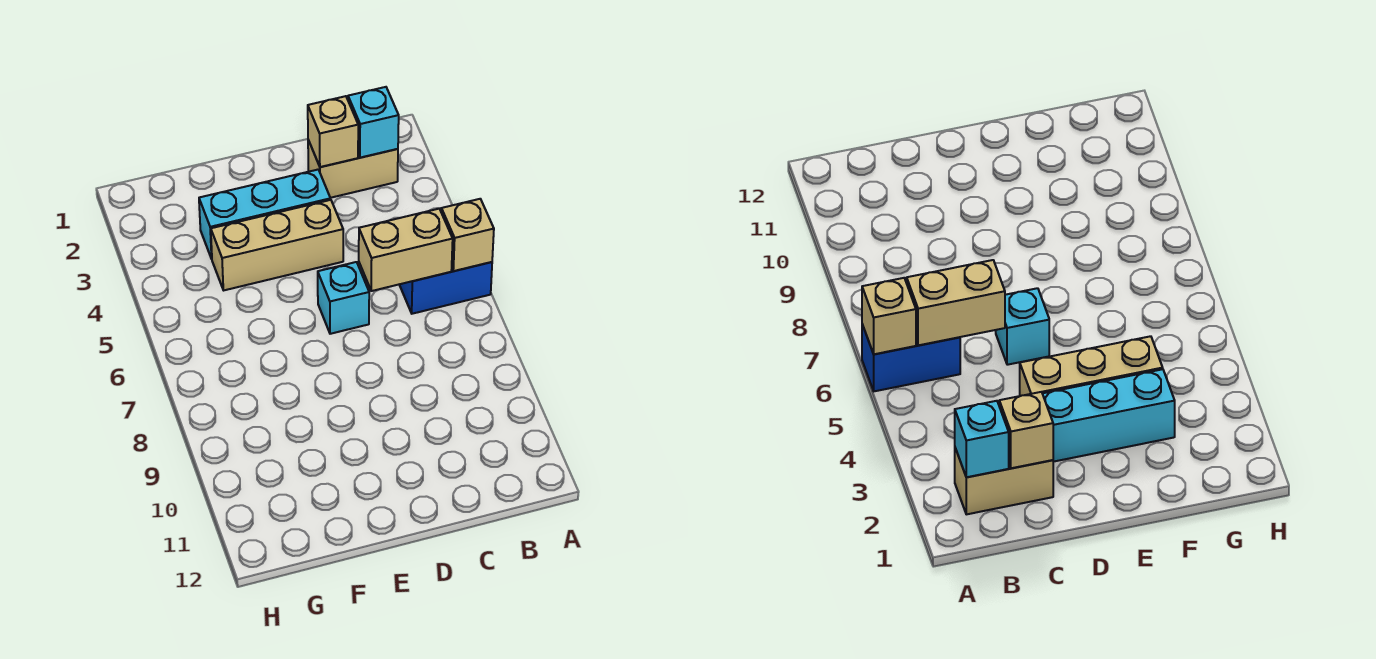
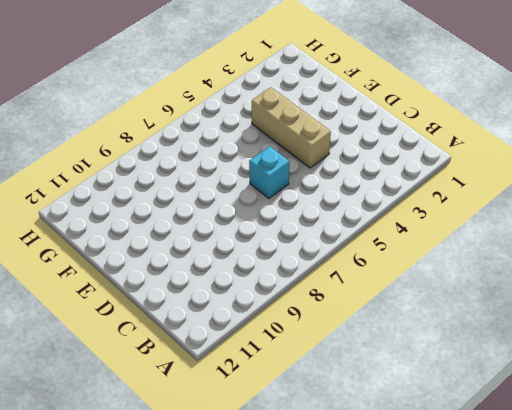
none -> blue brick A6:B6 level 1
none -> tan brick B2:C2 level 1

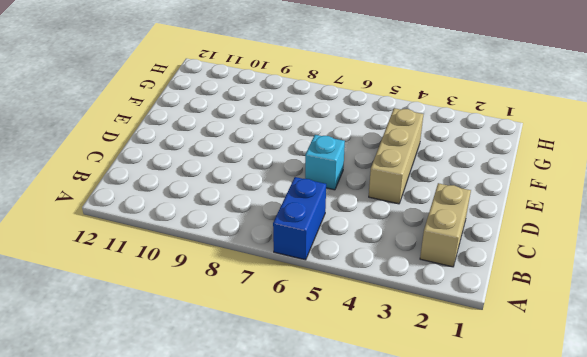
none -> cyan brick D3:F3 level 1
none -> tan brick A6 level 2

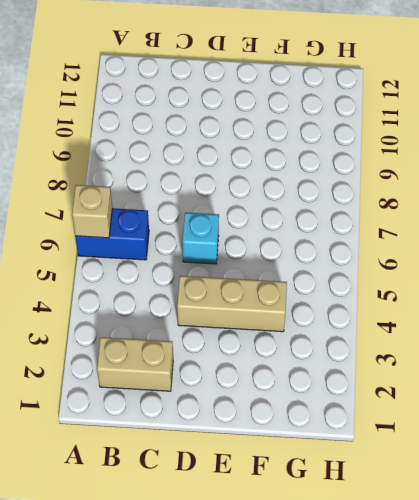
none -> cyan brick D3:F3 level 1
none -> cyan brick B2 level 2

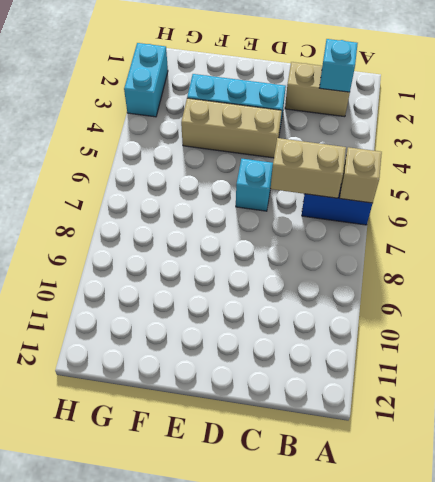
cyan brick H2:H3 level 1 -> none
none -> tan brick C2 level 2

